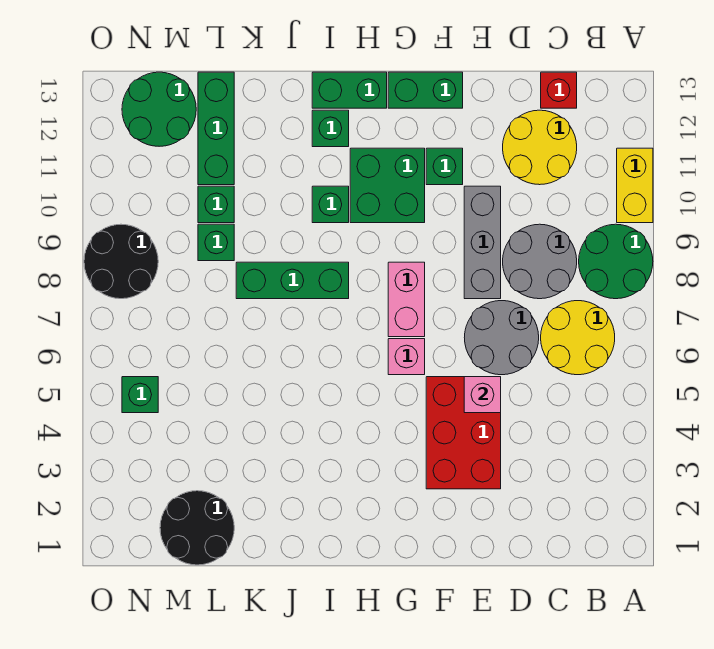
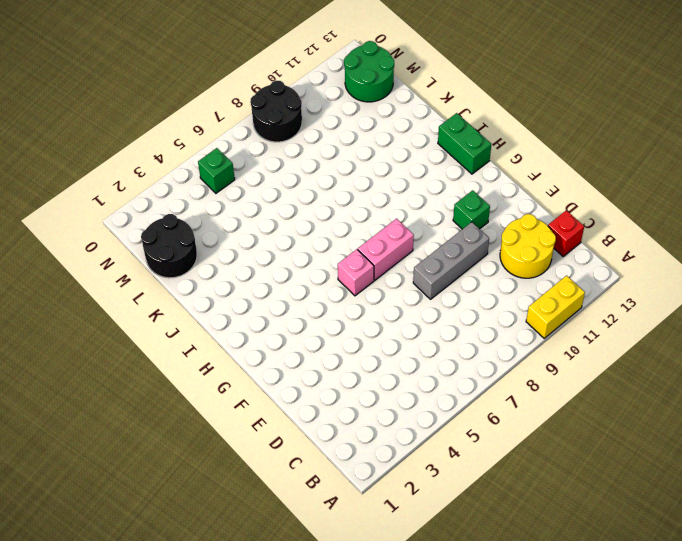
none -> green round brick A8:B9 level 1
none -> yellow round brick B6:C7 level 1
none -> grey round brick C8:D9 level 1

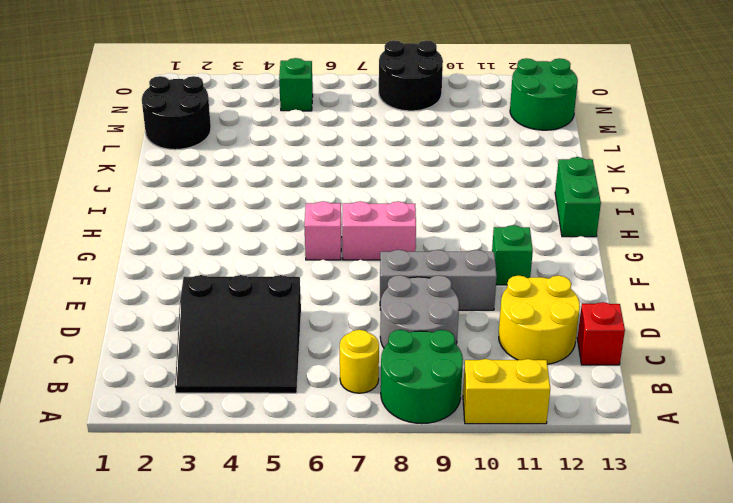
black slope B3:D5 level 1 top D -> none
yellow round brick B7 level 1 -> yellow round brick B6:C7 level 1
none -> grey round brick D6:E7 level 1
none -> red brick E3:F5 level 1
none -> green brick F13:G13 level 1

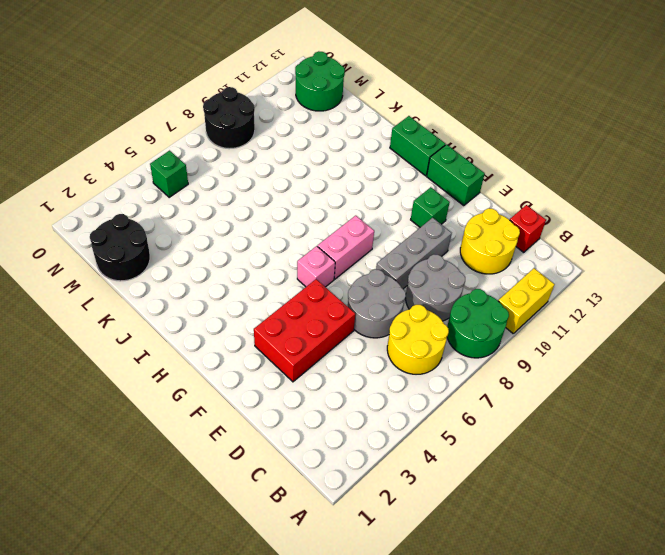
none -> green brick G10:H11 level 1
none -> green brick I8:K8 level 1
none -> green brick I10 level 1

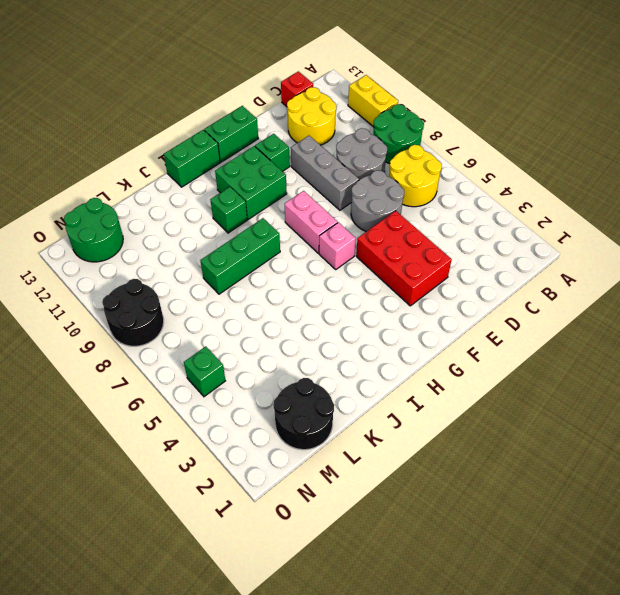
none -> green brick I12 level 1
none -> green brick L9 level 1
none -> green brick L10 level 1

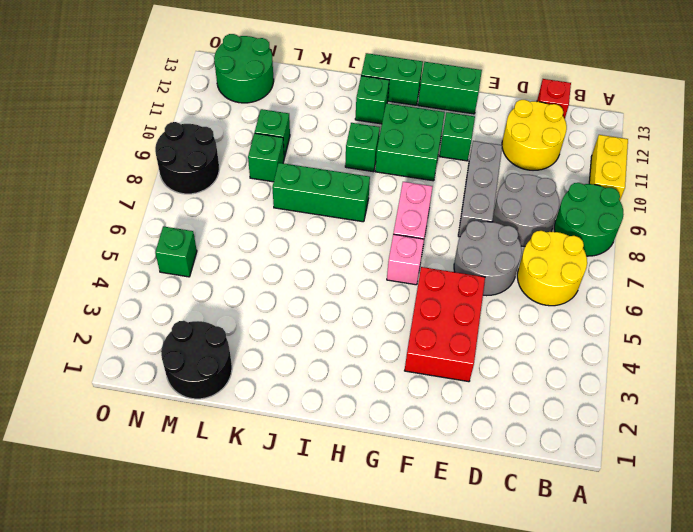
none -> green brick L11:L13 level 1
none -> pink brick E5 level 2

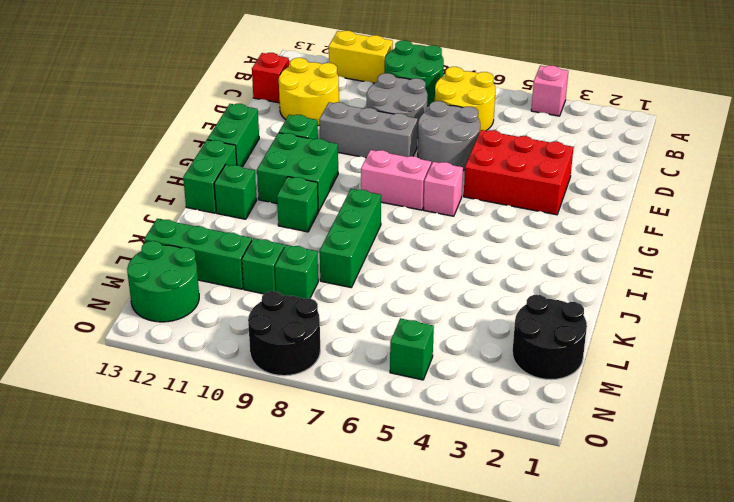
pink brick A4 level 1 -> pink brick E5 level 2

